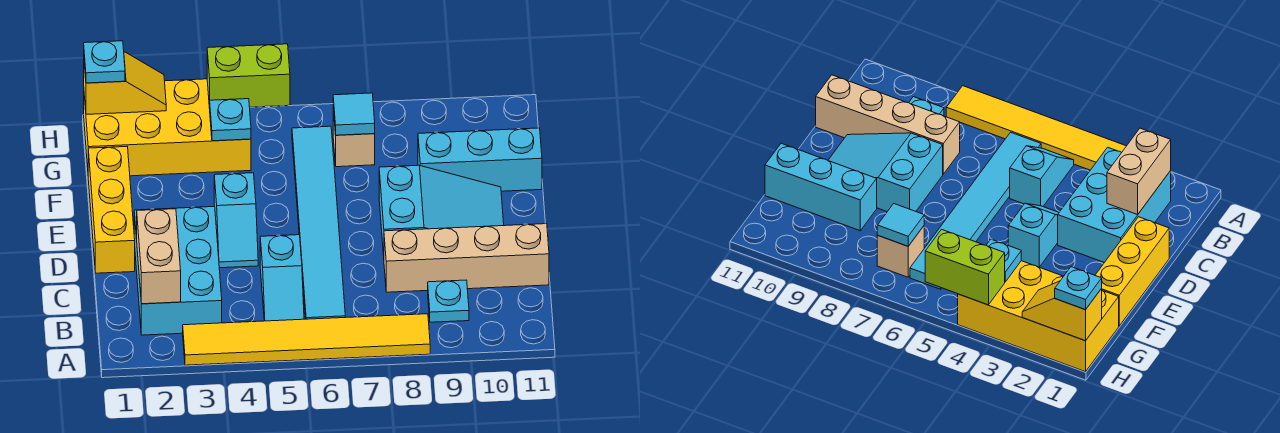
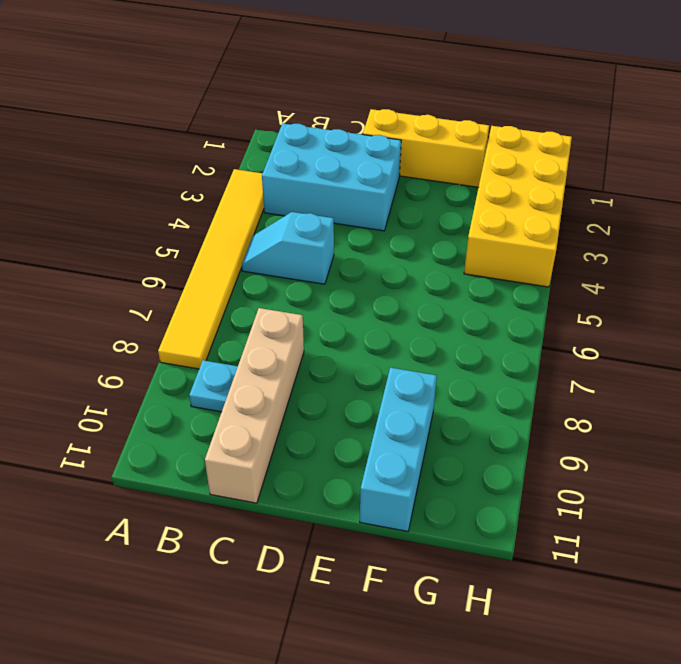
none -> cyan tile B6:G6 level 1
none -> cyan slope D4:E4 level 1 top E
none -> cyan slope D8:E10 level 1 top 8

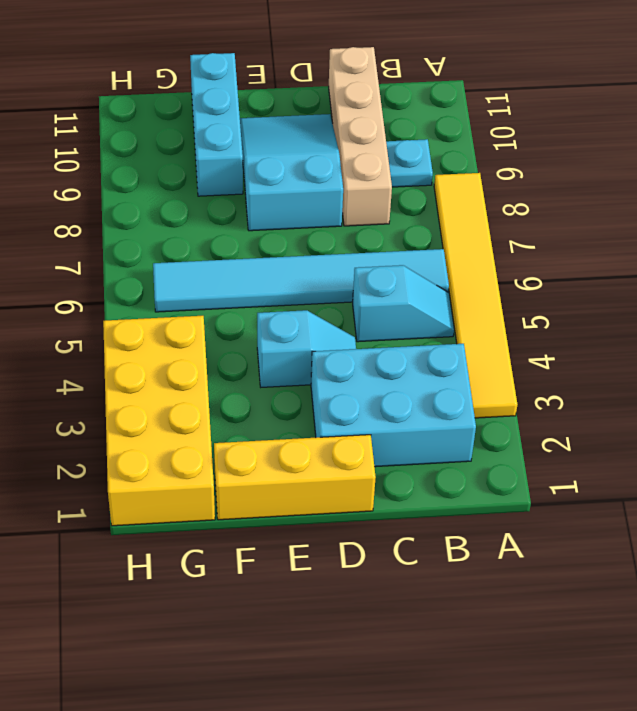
none -> tan brick G7 level 1
none -> tan brick B2:C2 level 2
none -> cyan plate G4 level 2

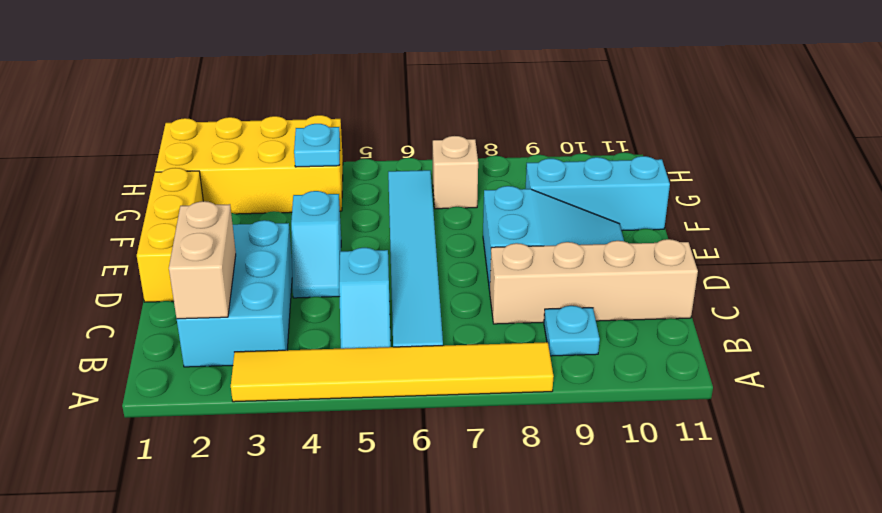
none -> cyan tile G7 level 2
none -> yellow slope H1:H2 level 2 top 1
none -> lime brick H4:H5 level 2

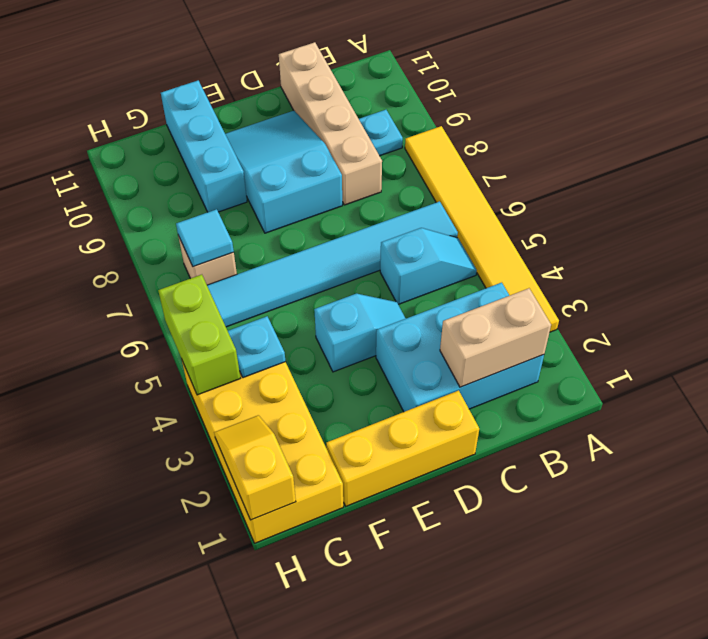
none -> cyan plate H1 level 3

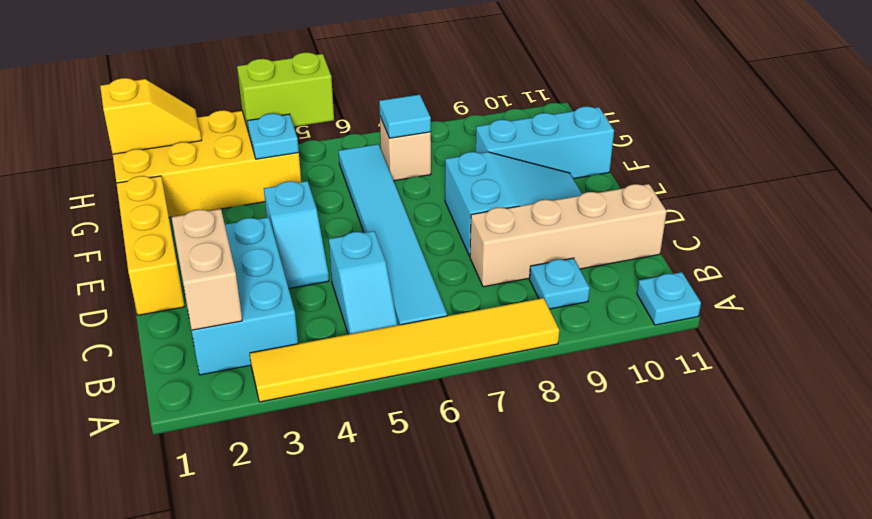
cyan plate A11 level 1 -> cyan plate H1 level 3

